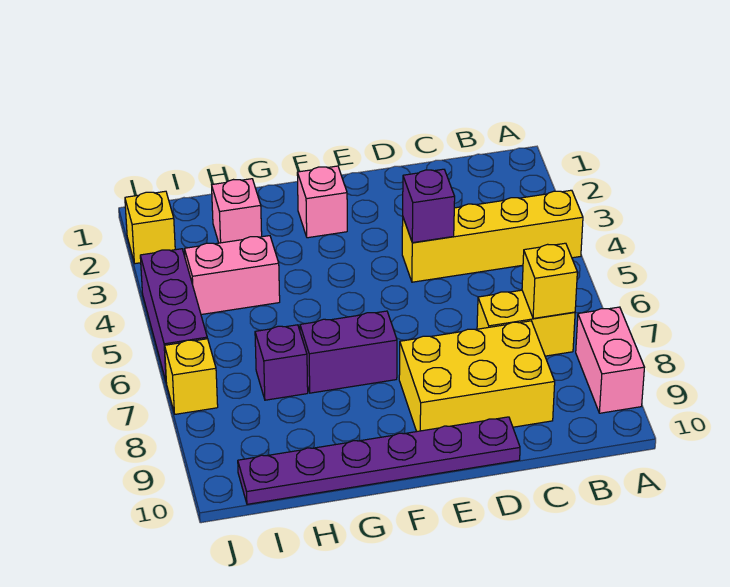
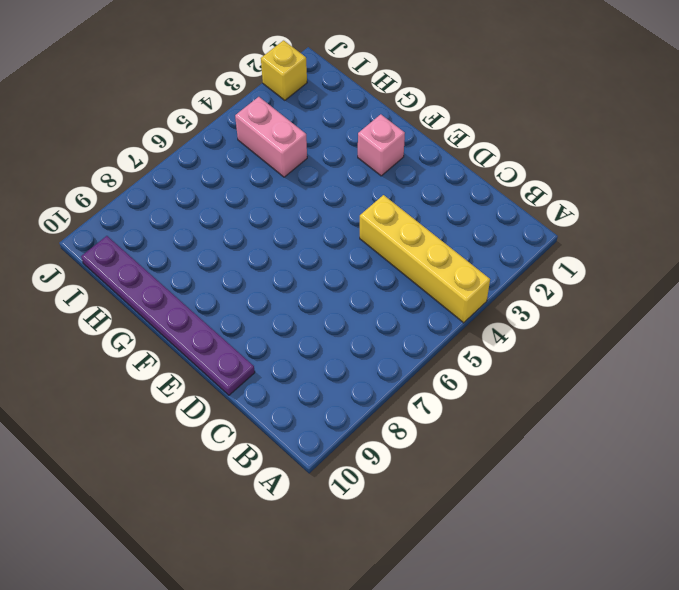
none -> pink brick A8:A9 level 1
none -> yellow brick B7:C7 level 1
none -> yellow brick C8:E9 level 1

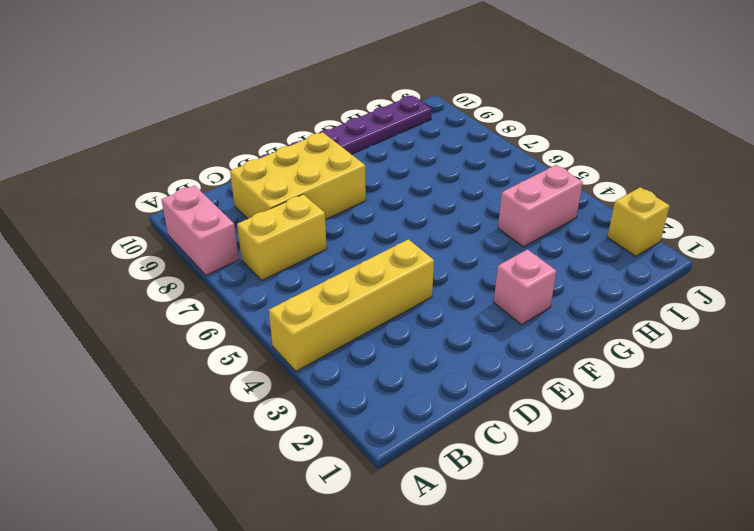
none -> purple brick F7:G7 level 1
none -> pink brick H2 level 1
none -> purple brick H7 level 1

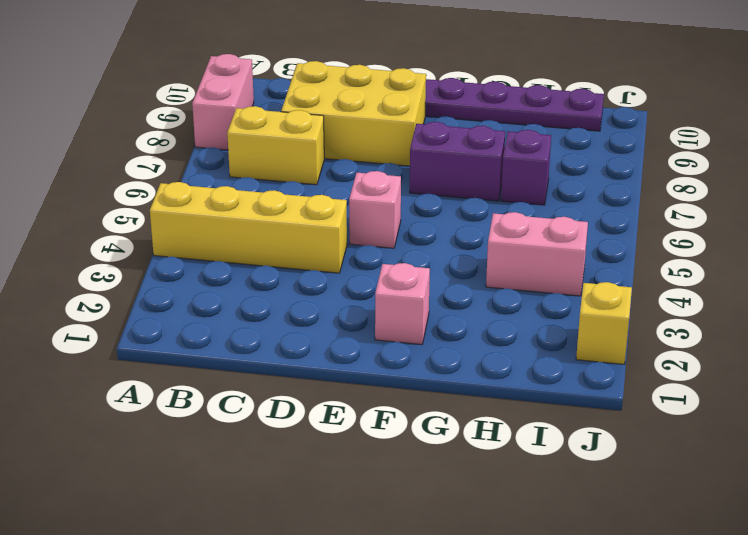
pink brick E5 level 1 -> pink brick H2 level 1
none -> purple brick J4:J6 level 1
none -> yellow brick J7 level 1
none -> yellow brick B7 level 2

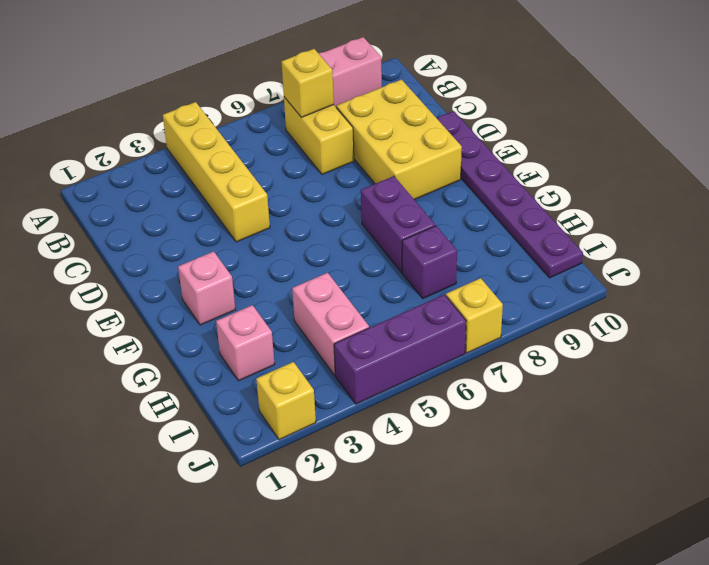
none -> purple brick D4 level 2

